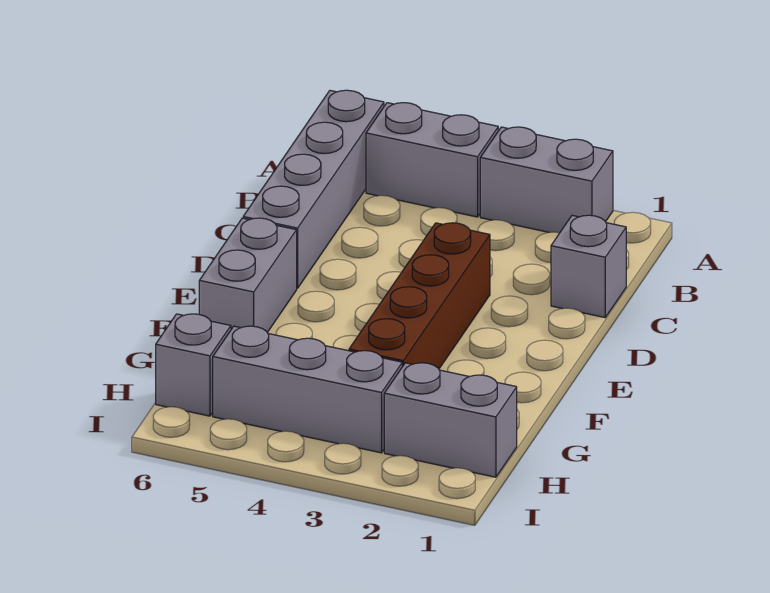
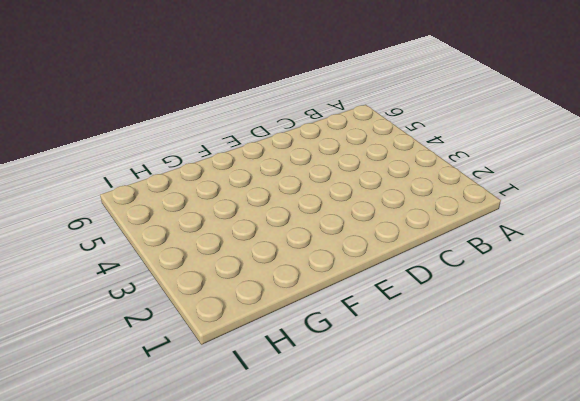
none -> grey brick A2:A3 level 1
none -> grey brick A4:A5 level 1

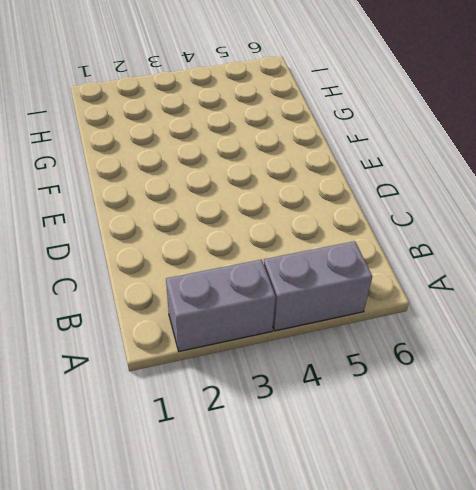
none -> grey brick A6:D6 level 1
none -> grey brick C1 level 1

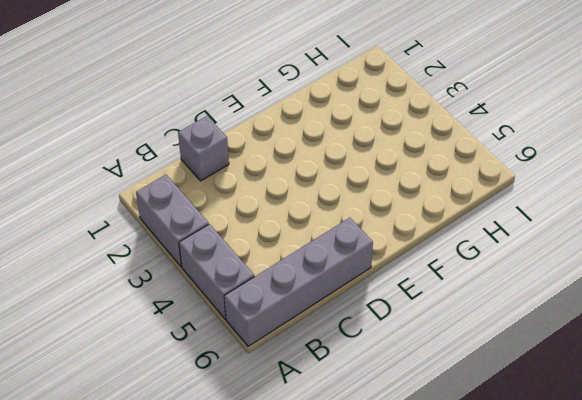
none -> brown brick D3:G3 level 1
none -> grey brick E6:F6 level 1

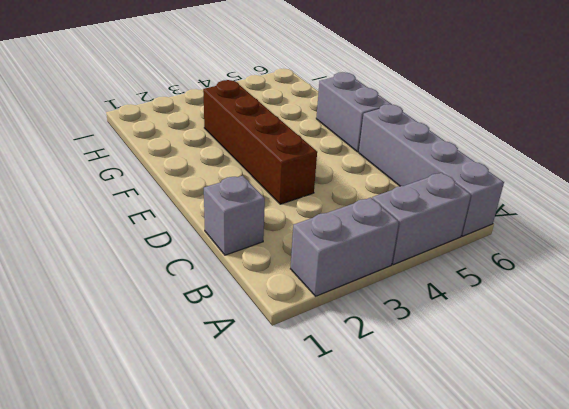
none -> grey brick H1:H2 level 1
none -> grey brick H3:H5 level 1

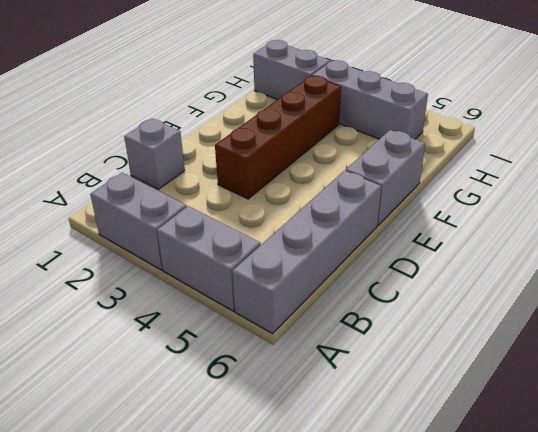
none -> grey brick H6 level 1

